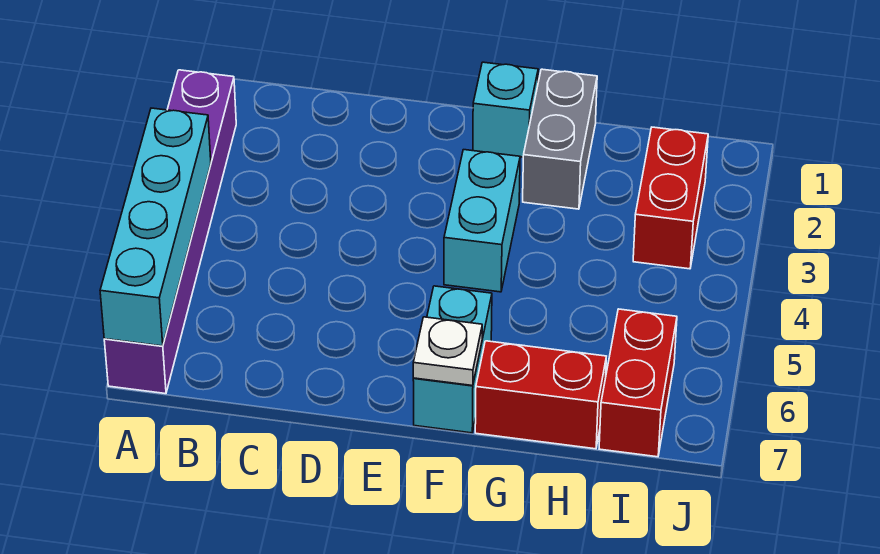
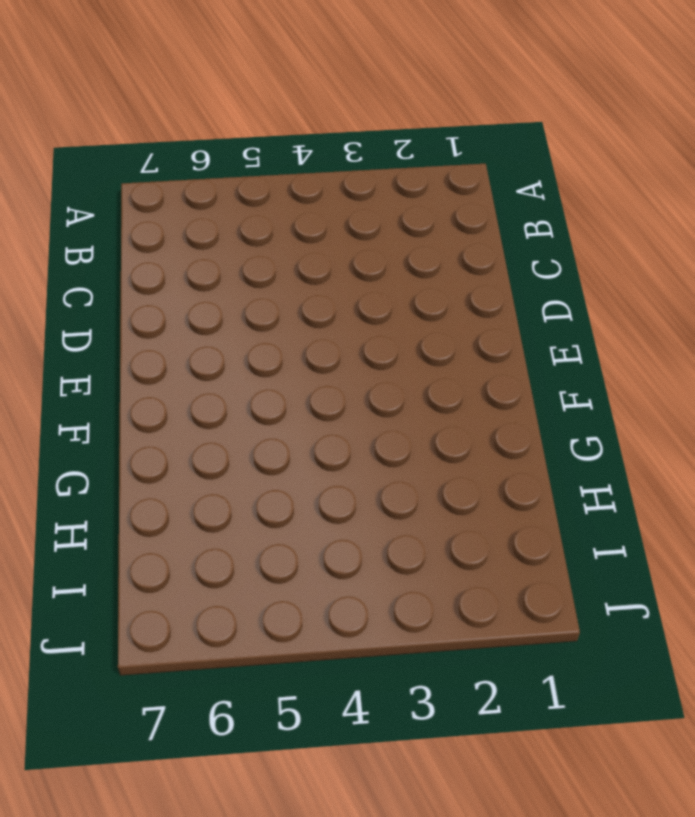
none -> purple brick A2:A7 level 1
none -> cyan brick F1 level 1

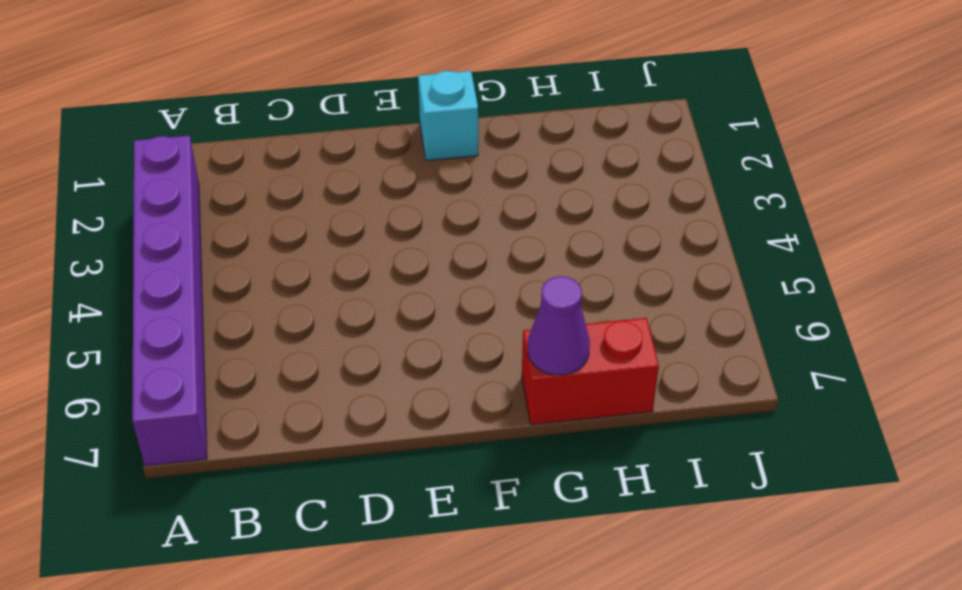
purple cone G7 level 2 -> none
none -> cyan brick F3:F4 level 1
none -> cyan brick F6:F7 level 1

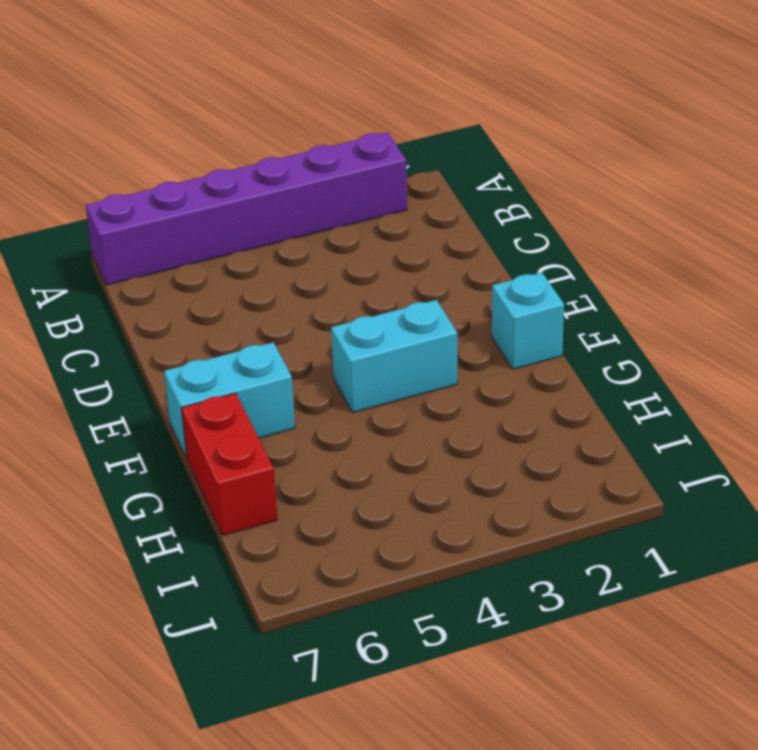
none -> grey brick G1:G2 level 1
none -> red brick I2:I3 level 1

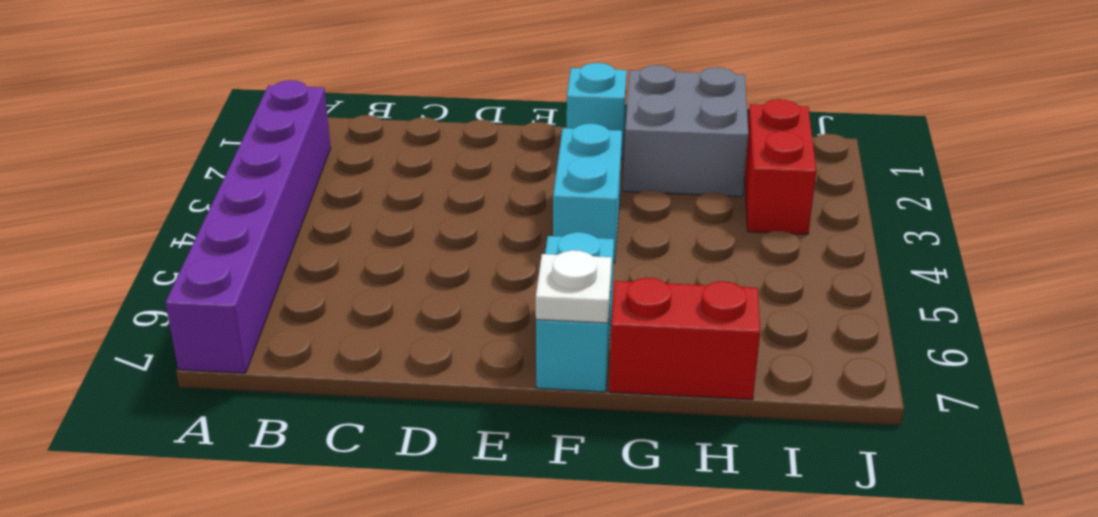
grey brick G1:H2 level 1 -> grey brick G1:G2 level 1
none -> red brick I6:I7 level 1
none -> cyan brick A4:A7 level 2

